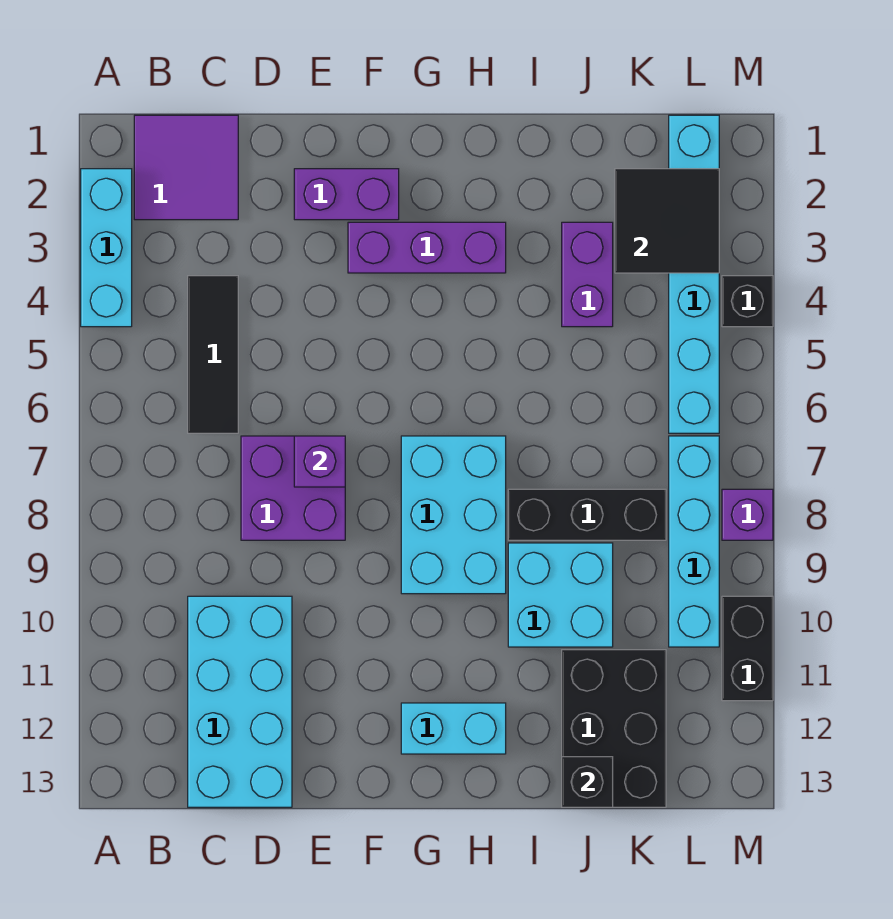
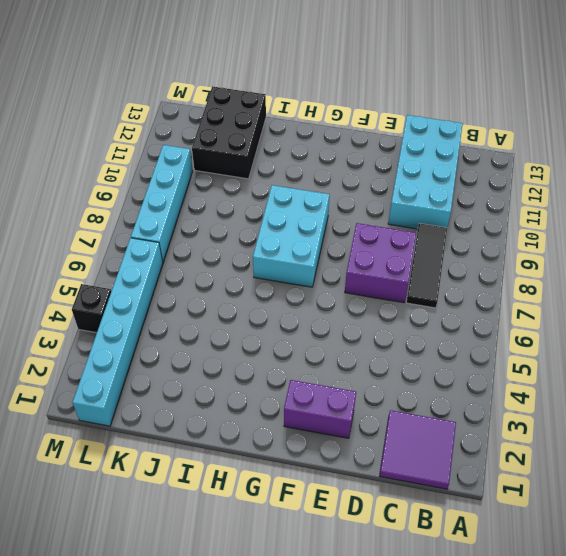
black tile C7:C9 level 1 -> black tile C4:C6 level 1
none -> cyan brick A2:A4 level 1
none -> purple brick F3:H3 level 1
none -> cyan brick G12:H12 level 1

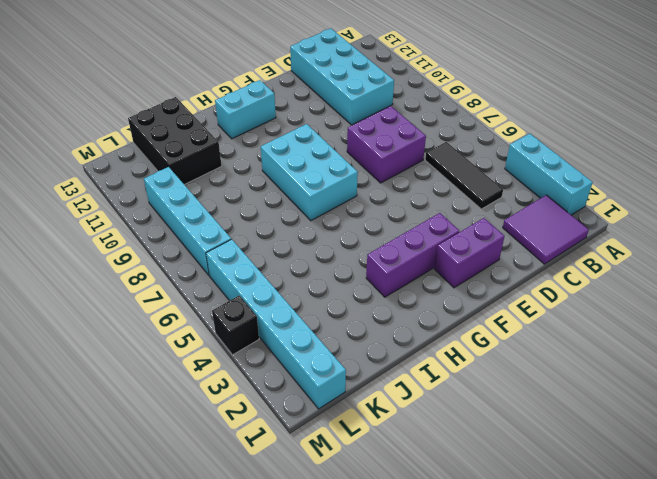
none -> black brick I8:K8 level 1
none -> cyan brick I9:J10 level 1
none -> purple brick J3:J4 level 1

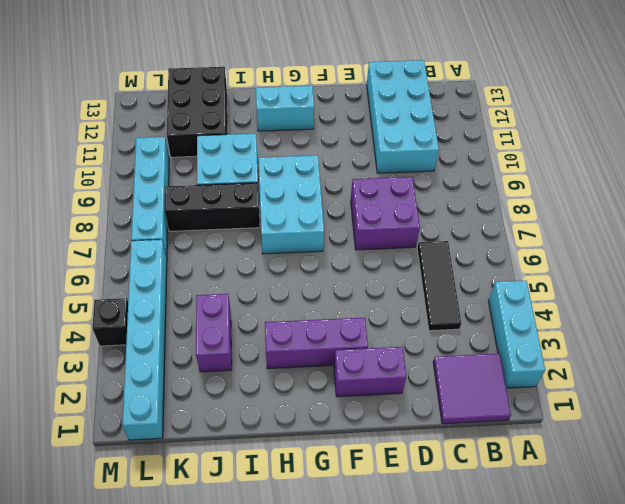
none -> purple brick M8 level 1
none -> black brick M10:M11 level 1
none -> purple brick E7 level 2

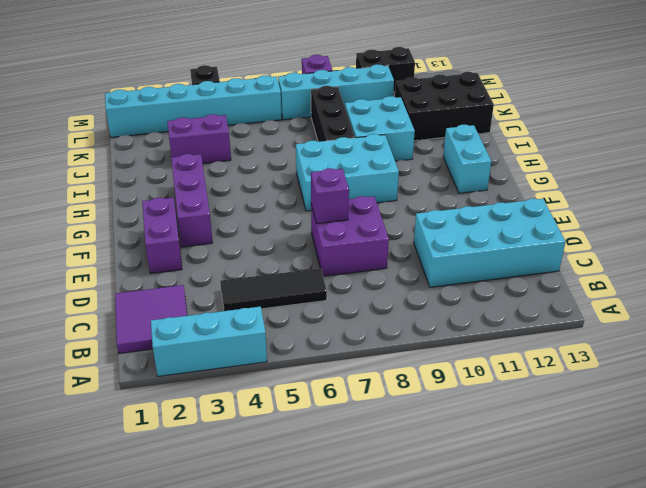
none -> black brick J13 level 2
none -> black tile K2:L3 level 2

